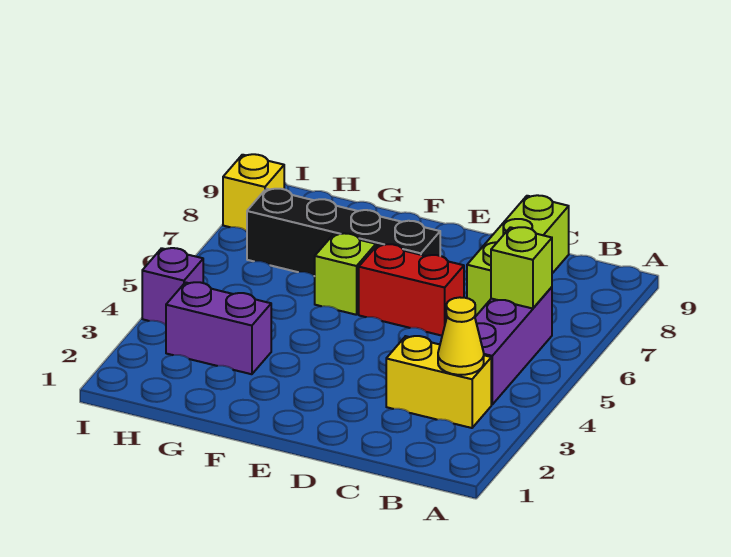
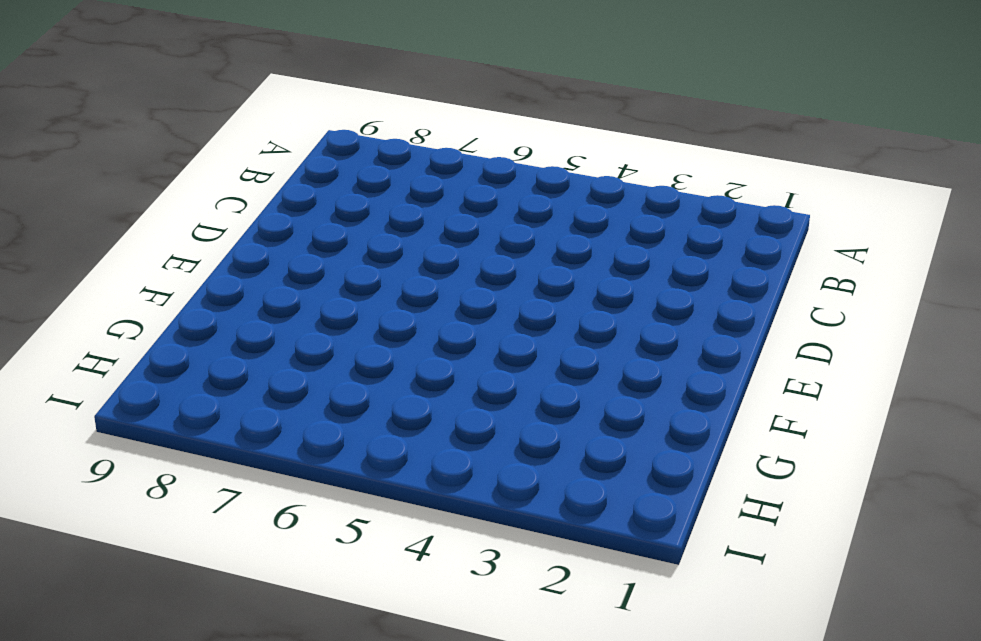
none -> yellow brick B3:C3 level 1
none -> purple brick B4:B6 level 1

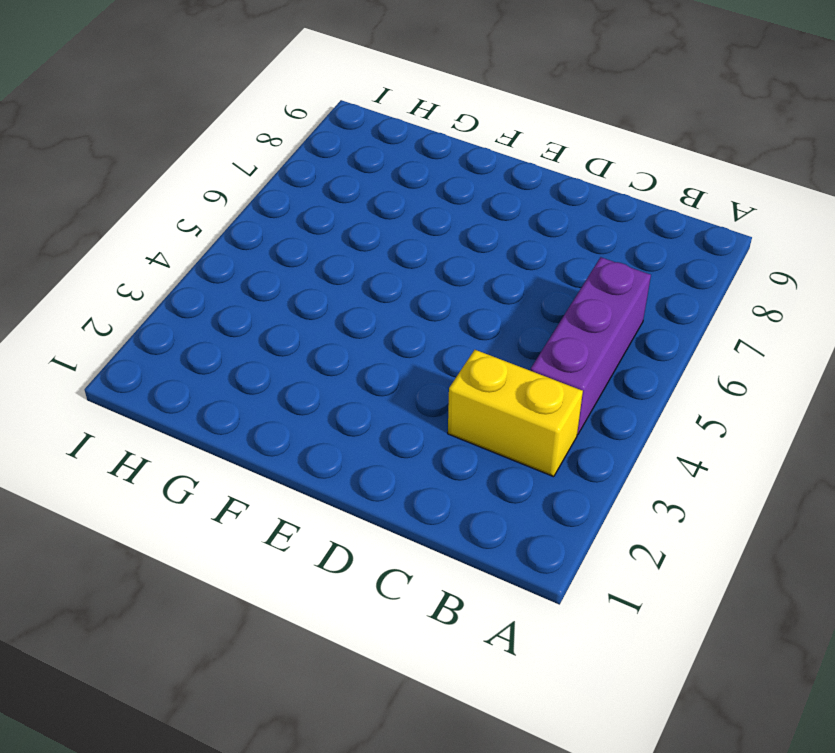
none -> lime brick C7:C9 level 1
none -> red brick D6:E6 level 1

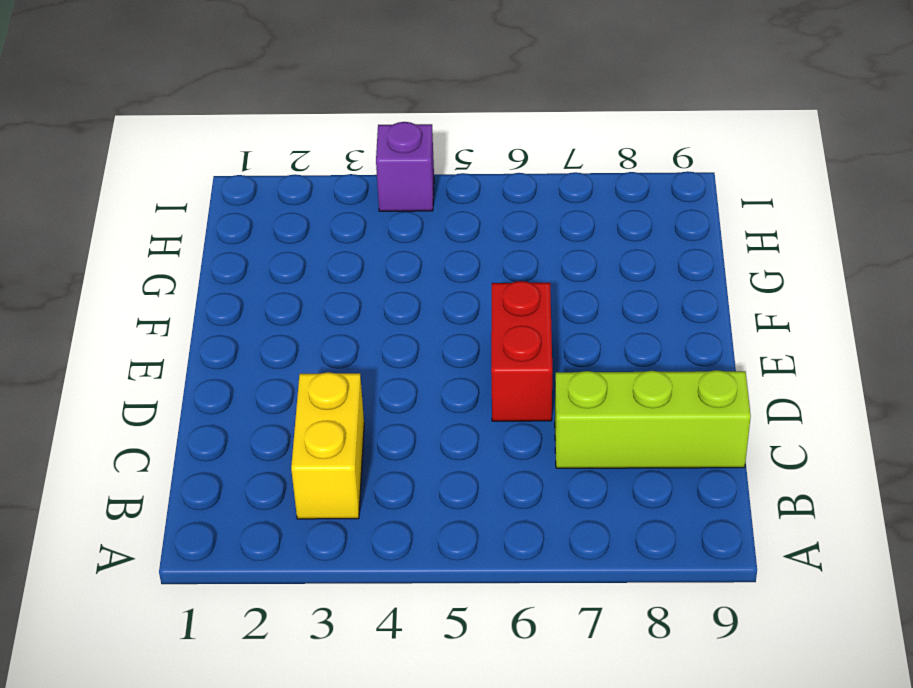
none -> purple brick B4:B6 level 1
none -> black brick E7:H7 level 1

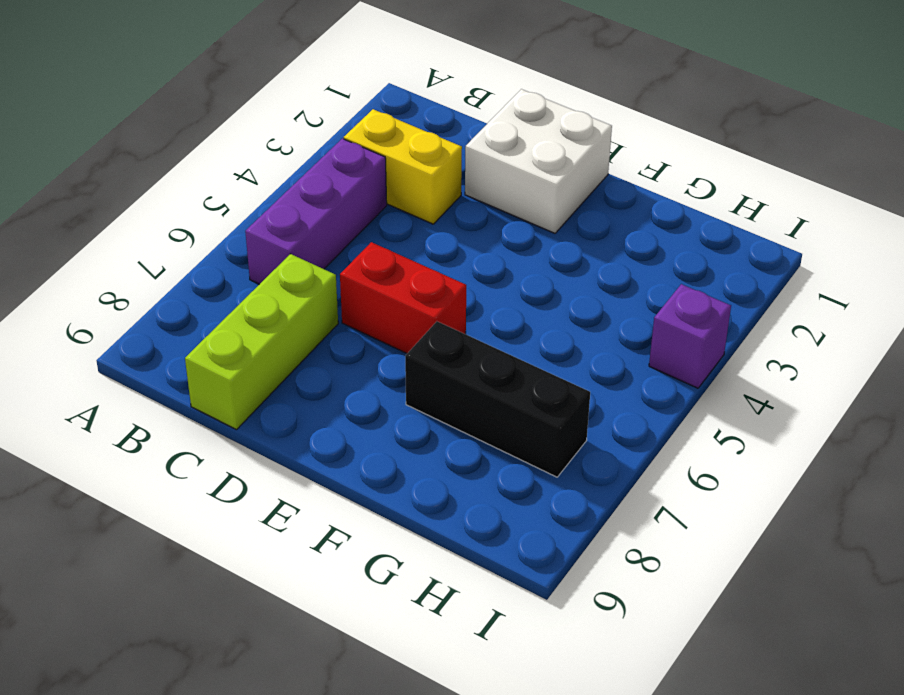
white brick D1:E2 level 1 -> none
black brick F7:H7 level 1 -> black brick E7:H7 level 1
none -> lime brick F6 level 1
none -> purple brick G3:H3 level 1

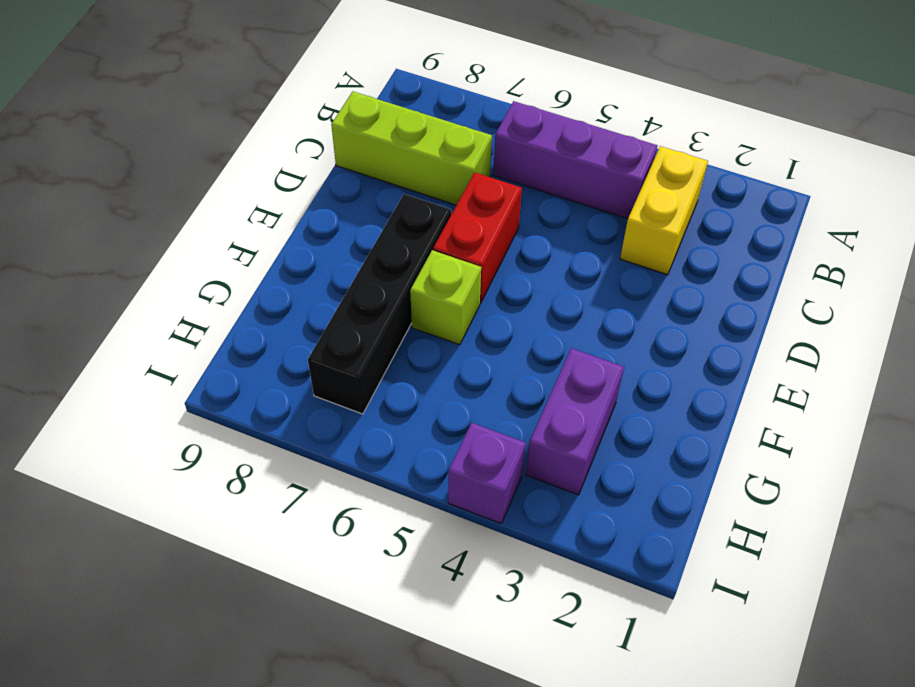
none -> yellow brick I8 level 1
none -> yellow cone B3 level 2

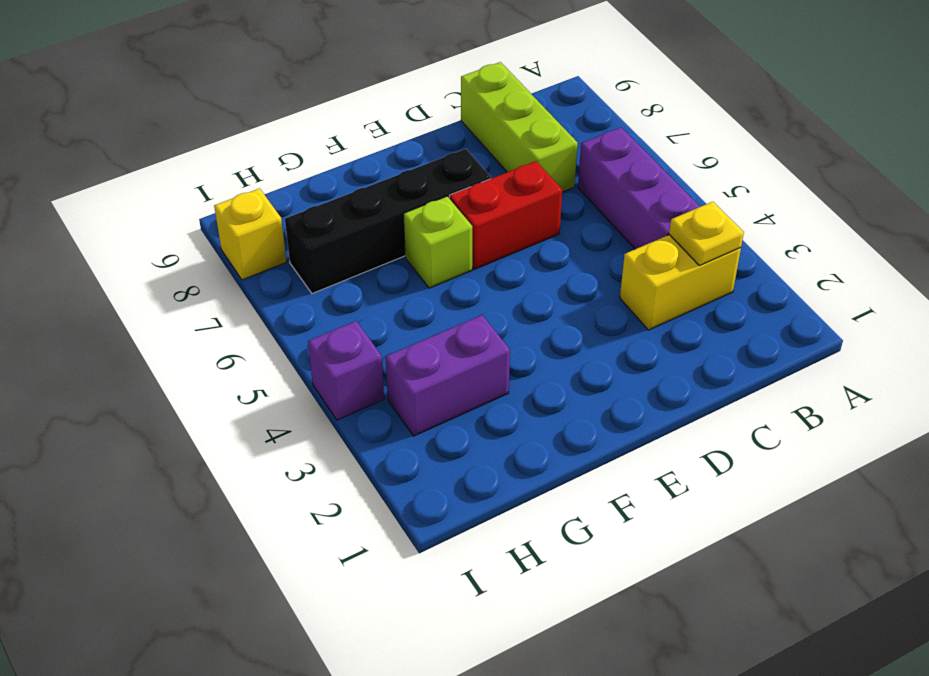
yellow plate B3 level 2 -> yellow cone B3 level 2
none -> lime brick B6 level 2

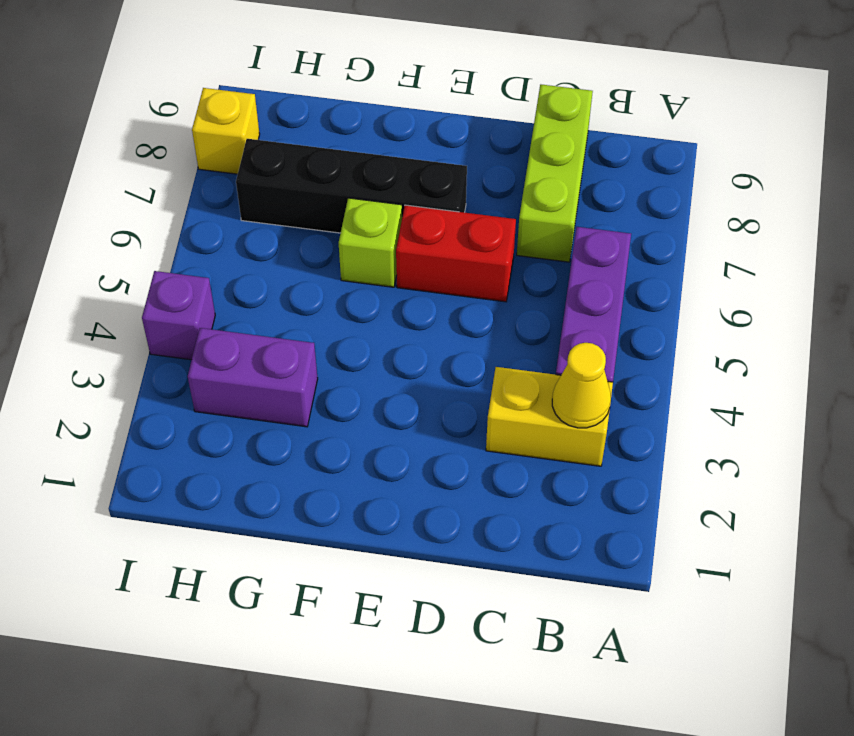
none -> lime brick B6 level 2

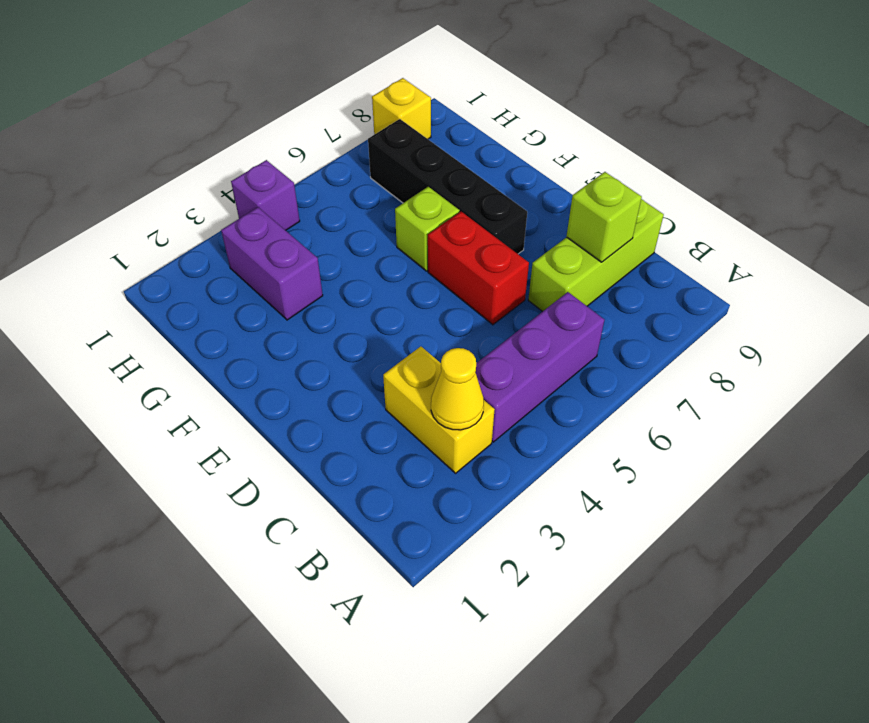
lime brick C8 level 2 -> lime brick B6 level 2

